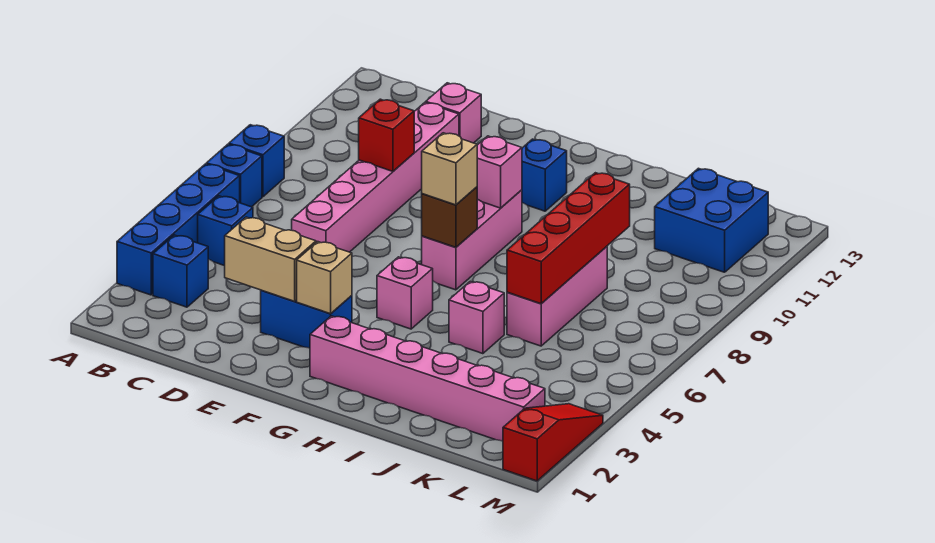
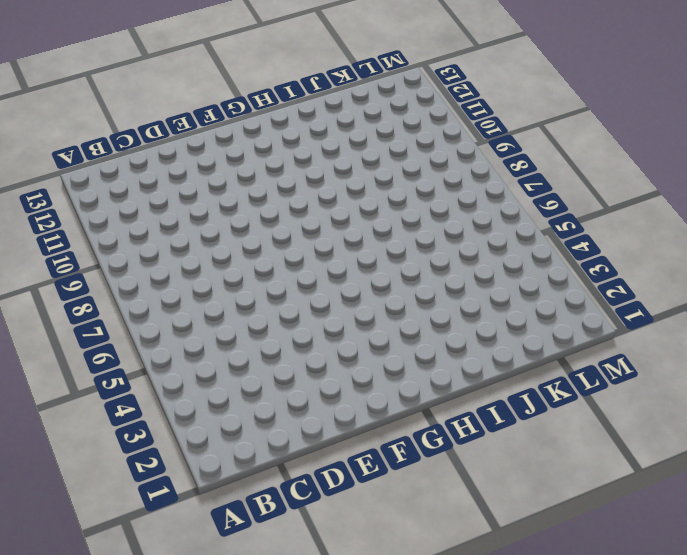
none -> blue brick A3:A6 level 1
none -> blue brick A7 level 1
none -> blue brick A8 level 1

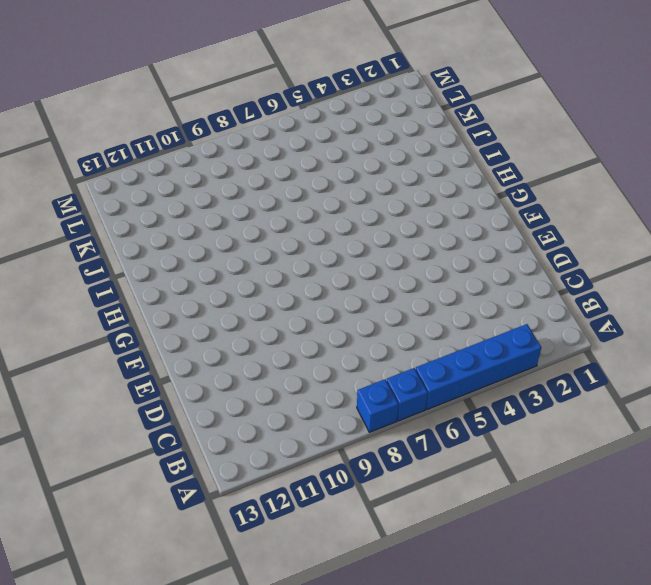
none -> blue brick B3 level 1
none -> blue brick B5 level 1
none -> pink brick D6:D11 level 1

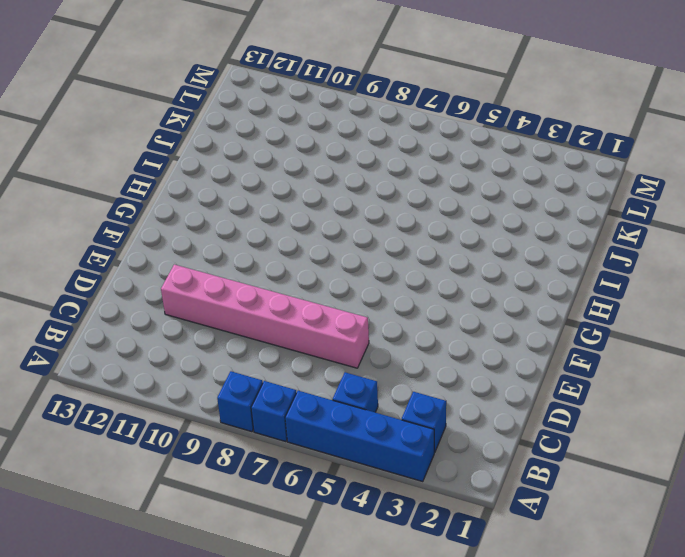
none -> pink brick D12 level 1
none -> blue brick E3:F3 level 1
none -> pink brick G2:L2 level 1

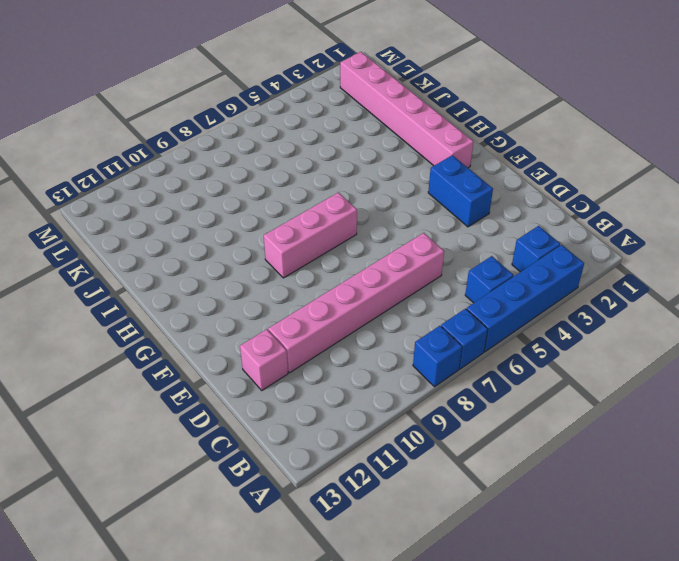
none -> pink brick G5 level 1
none -> blue brick G11 level 1
none -> pink brick I5 level 1

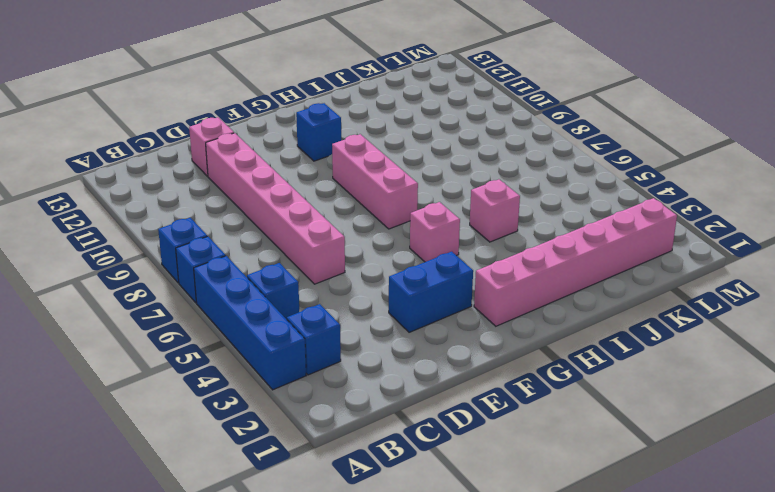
none -> pink brick J6:J8 level 1
none -> blue brick K11:L12 level 1
none -> red slope M1:M3 level 1 top 1

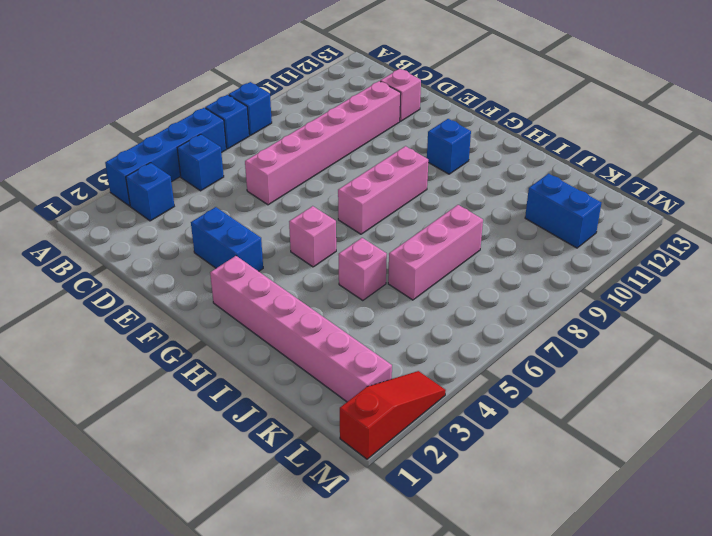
blue brick K11:L11 level 1 -> blue brick K11:L12 level 1
none -> tan brick D3:E3 level 2
none -> red brick D9 level 2
none -> tan brick F3 level 2

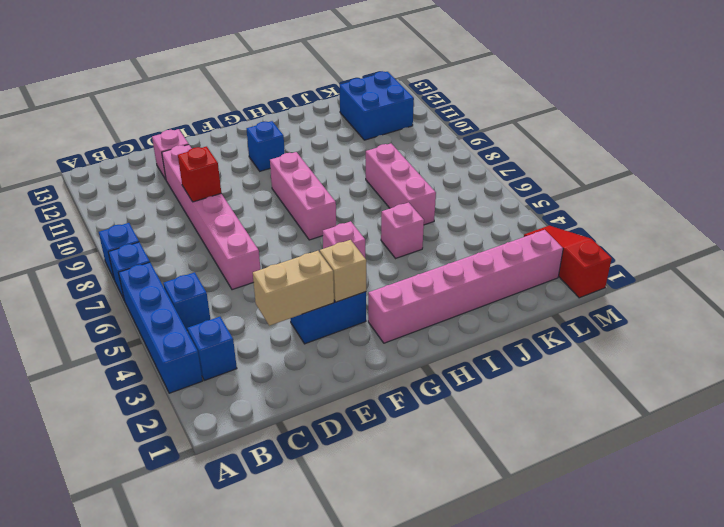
none -> brown brick G7 level 2
none -> pink brick G9 level 2
none -> red brick J6:J9 level 2

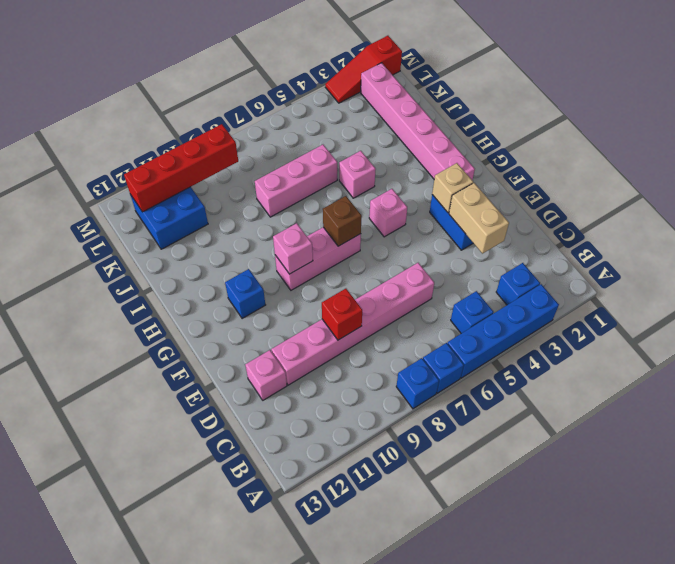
red brick L9:L12 level 2 -> red brick J6:J9 level 2
none -> tan brick G7 level 3

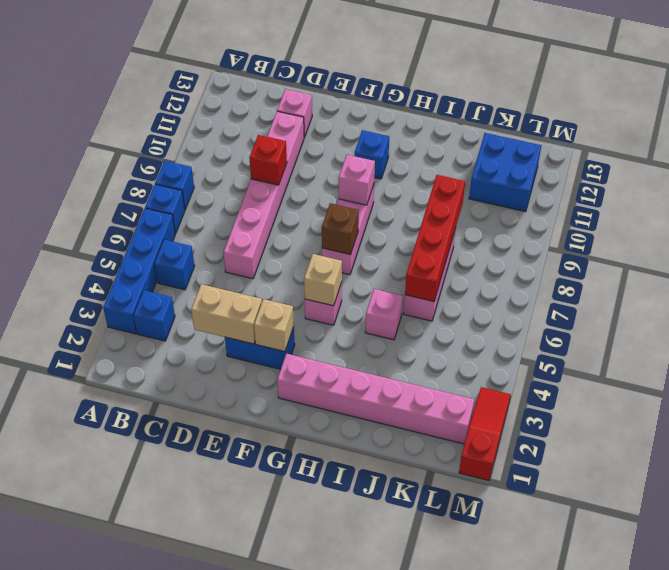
tan brick G5 level 2 -> tan brick G7 level 3

